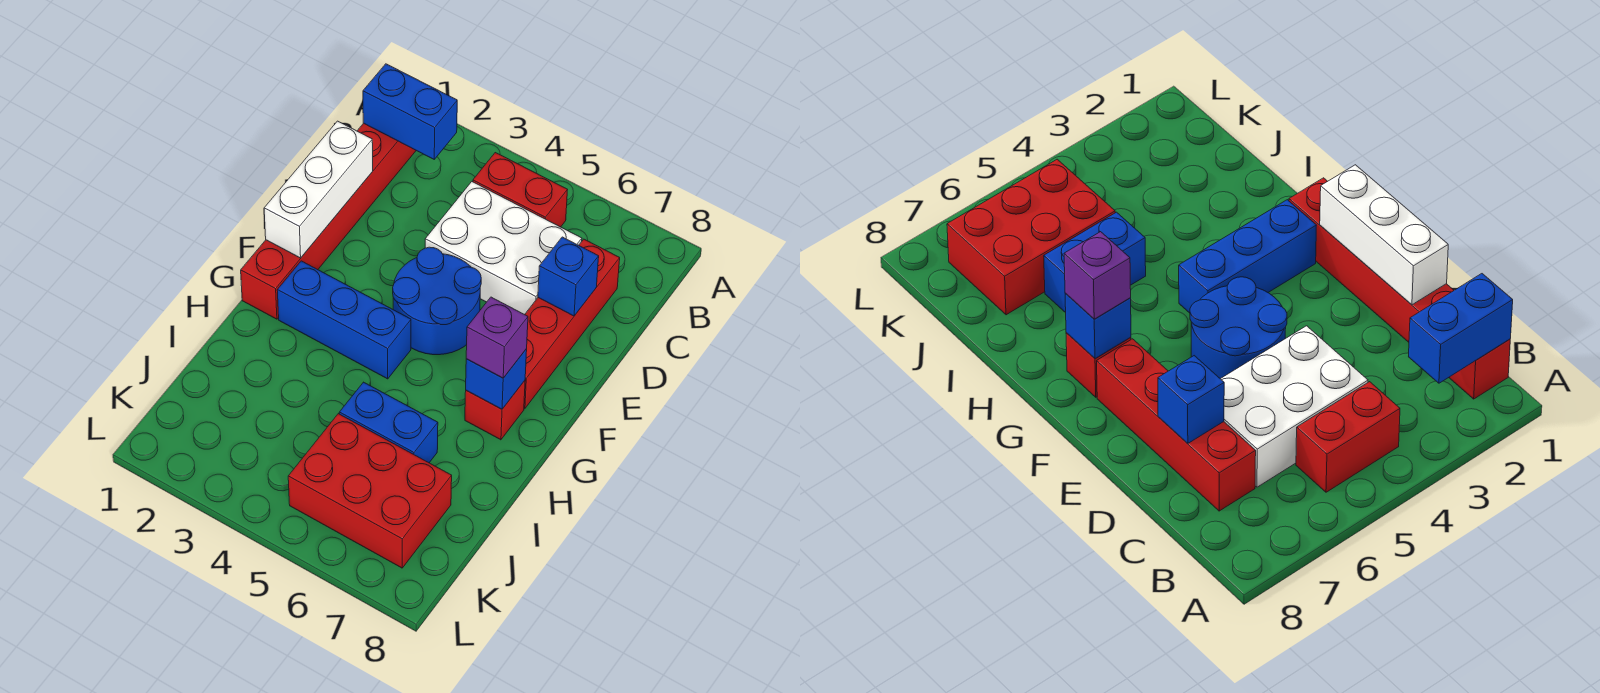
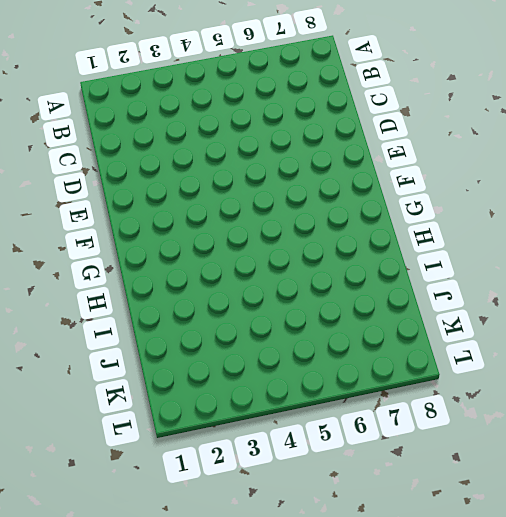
none -> red brick B1:G1 level 1
none -> red brick B4:B5 level 1
none -> white brick C4:D6 level 1

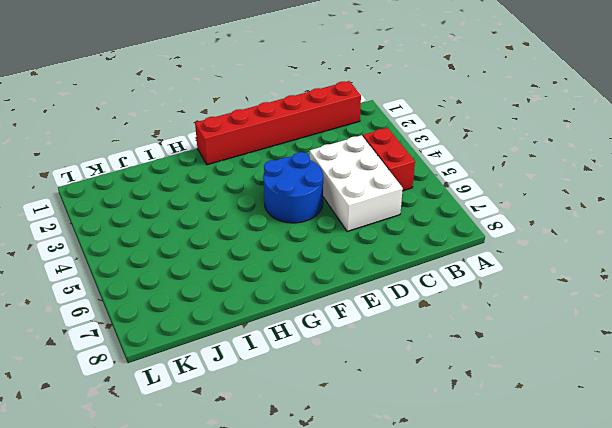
none -> red brick C7:F7 level 1
none -> blue brick G2:G4 level 1
none -> red brick G7 level 1

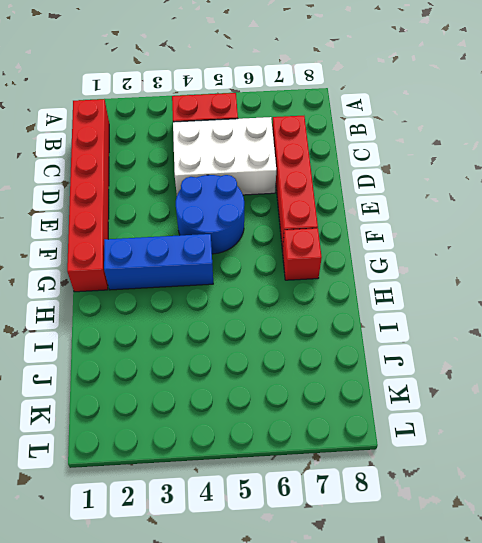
none -> blue brick I5:I6 level 1
none -> red brick J5:K7 level 1
none -> blue brick B1:B2 level 2

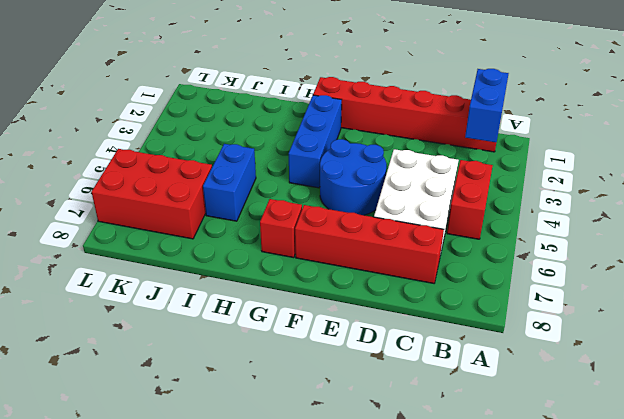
red brick J6:L7 level 1 -> red brick J5:K7 level 1
none -> white brick D1:F1 level 2
none -> blue brick D7 level 2
none -> blue brick G7 level 2

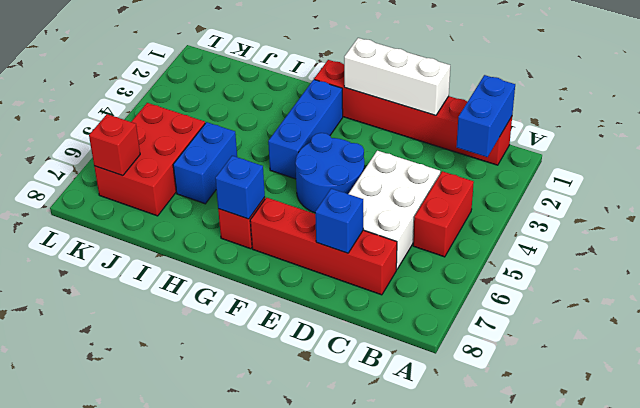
red brick K7 level 2 -> none
none -> purple brick G7 level 3

